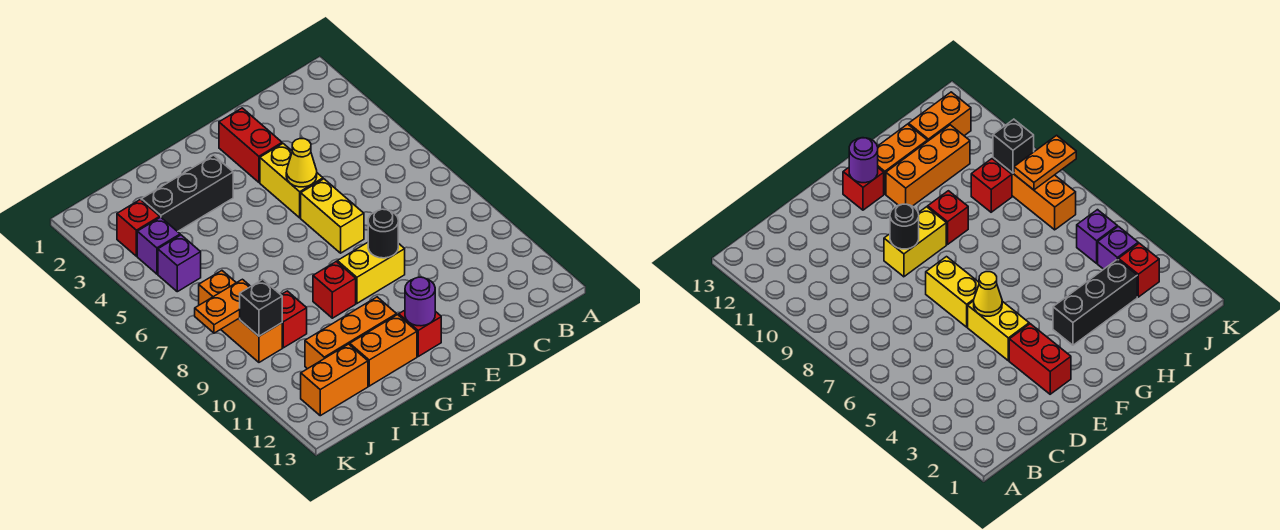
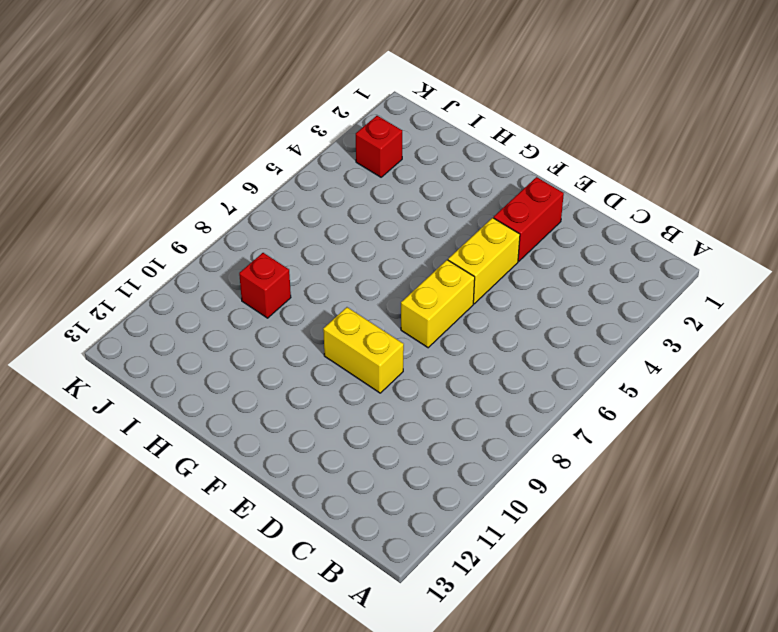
none -> red brick F12 level 1
none -> black brick G3:I3 level 1
none -> red brick G9 level 1

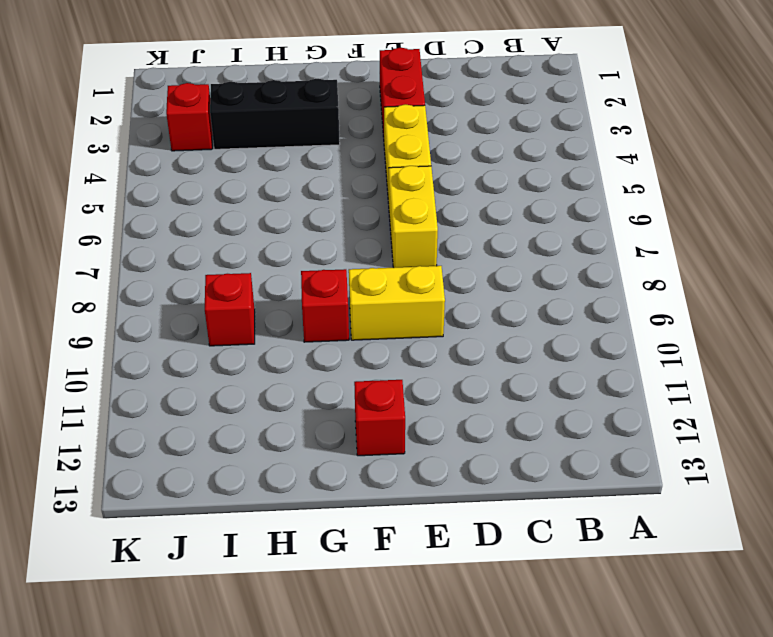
none -> orange brick G11:I11 level 1
none -> orange brick G12:H12 level 1
none -> orange brick I12:J12 level 1

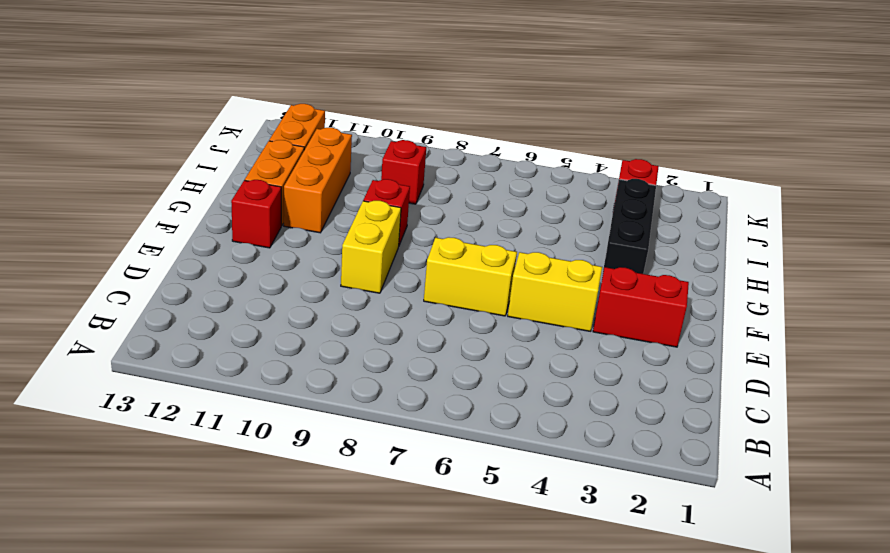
none -> purple brick J4 level 1
none -> purple brick J5 level 1
none -> orange brick J7:J9 level 1

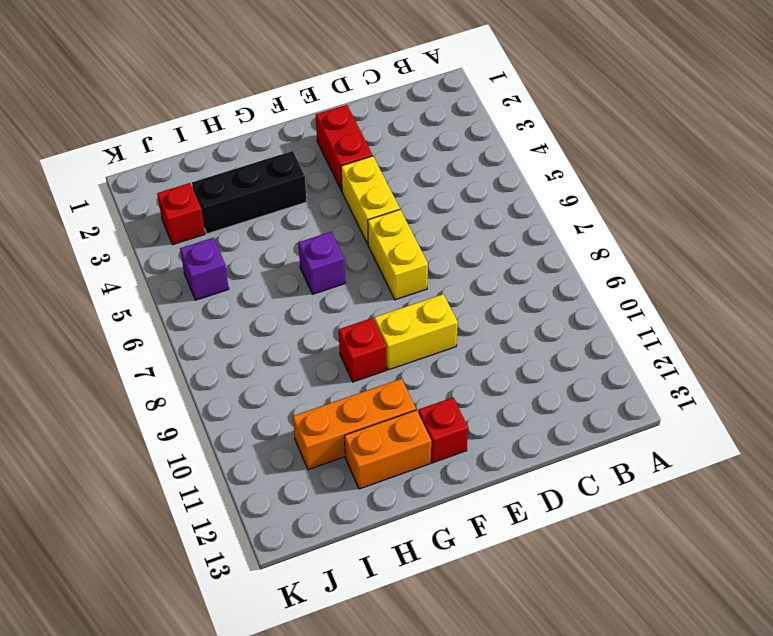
purple brick G6 level 1 -> purple brick J4 level 1
none -> red brick I9 level 1
none -> orange brick I12:J12 level 1
none -> orange brick J7:J9 level 1

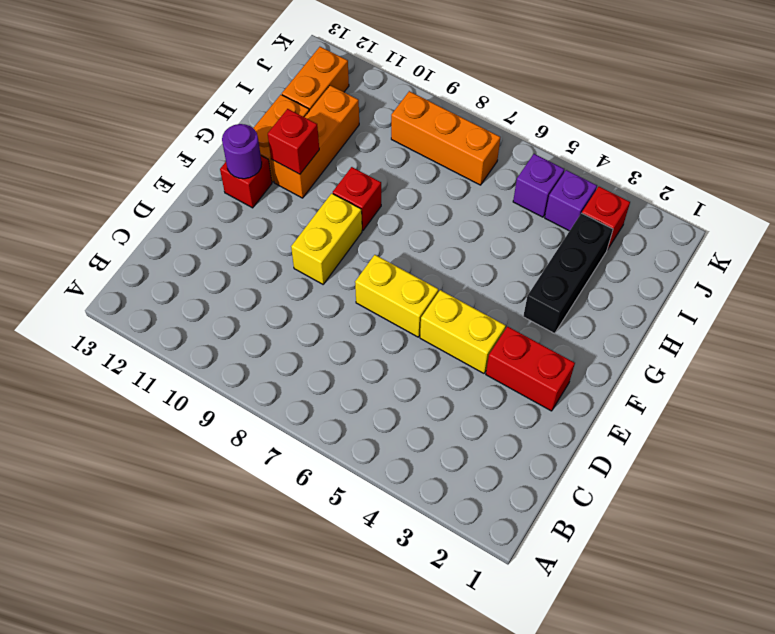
red brick G11 level 2 -> red brick I9 level 1
none -> yellow cone E5 level 2
none -> black round brick E9 level 2
none -> orange plate J8:K8 level 2

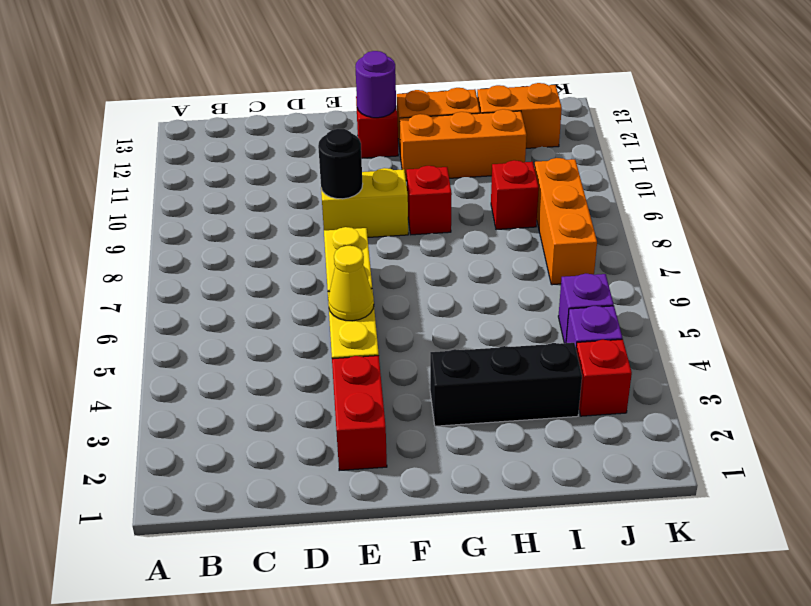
none -> orange plate J8:K8 level 2
none -> black brick J9 level 2

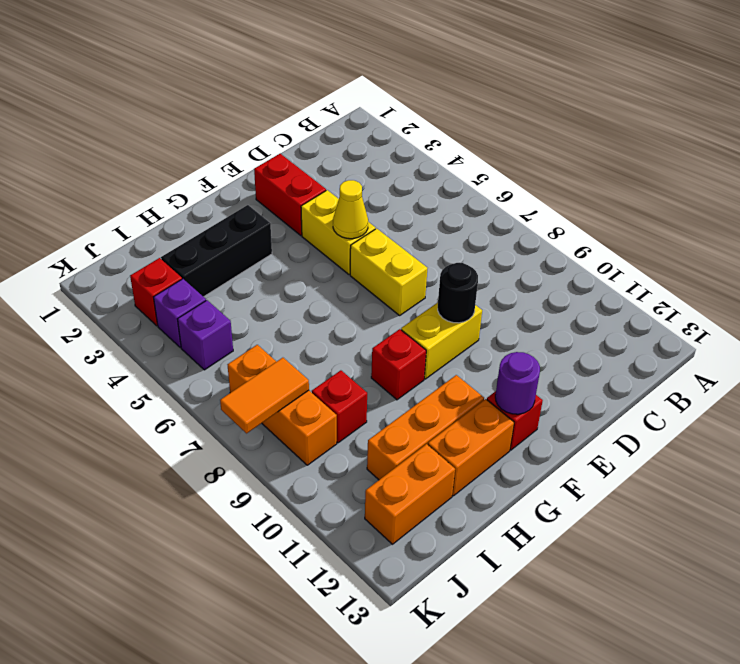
orange tile J8:K8 level 2 -> orange plate J8:K8 level 2
none -> black brick J9 level 2

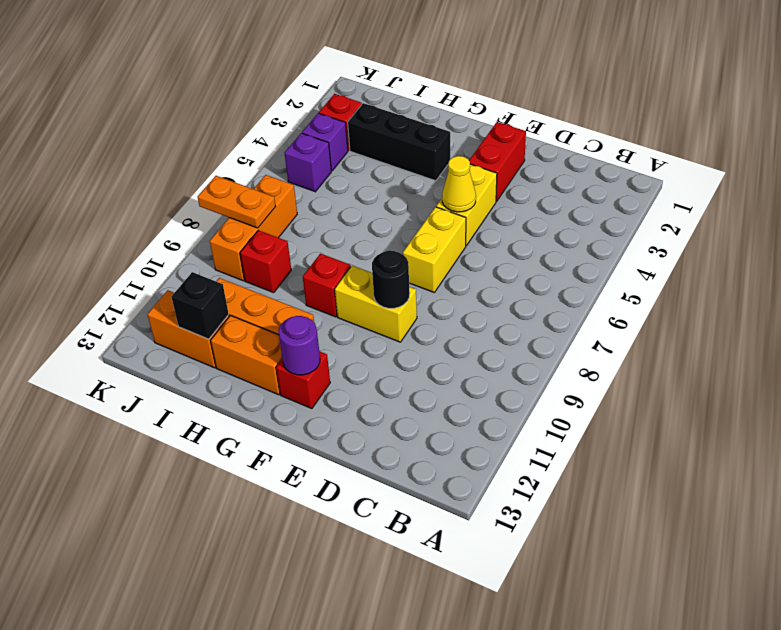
black brick I12 level 2 -> black brick J9 level 2

